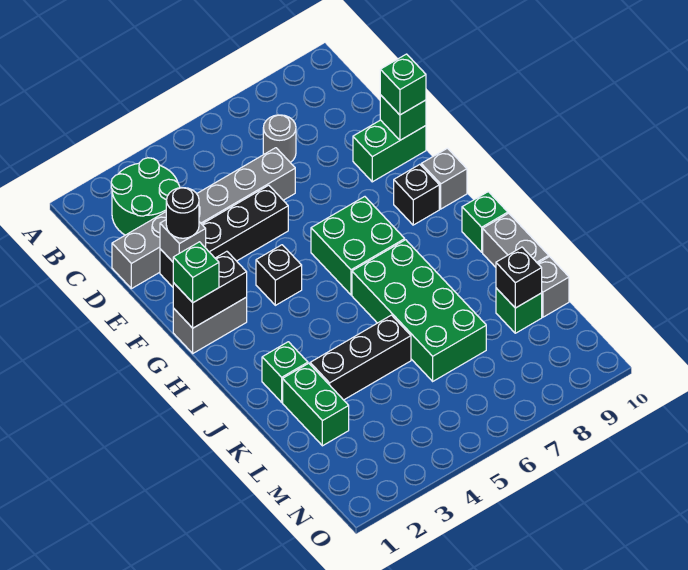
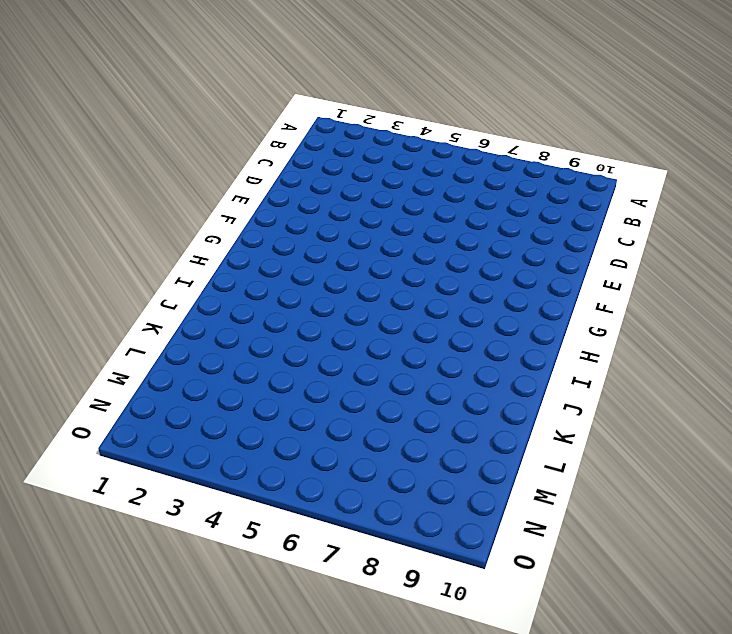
none -> green round brick B2:C3 level 1
none -> grey round brick C7 level 1
none -> grey brick D1:D6 level 1

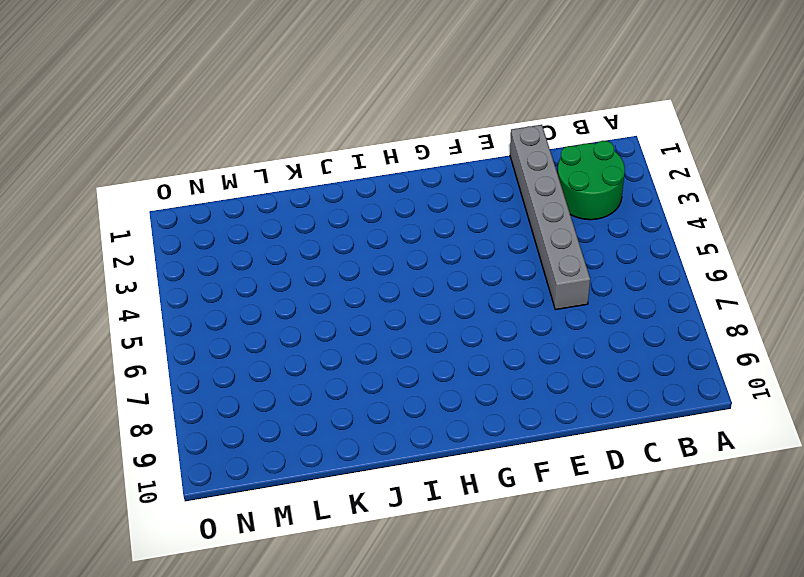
none -> grey round brick C7 level 1
none -> black brick E2:E5 level 1
none -> green brick E9:E10 level 1

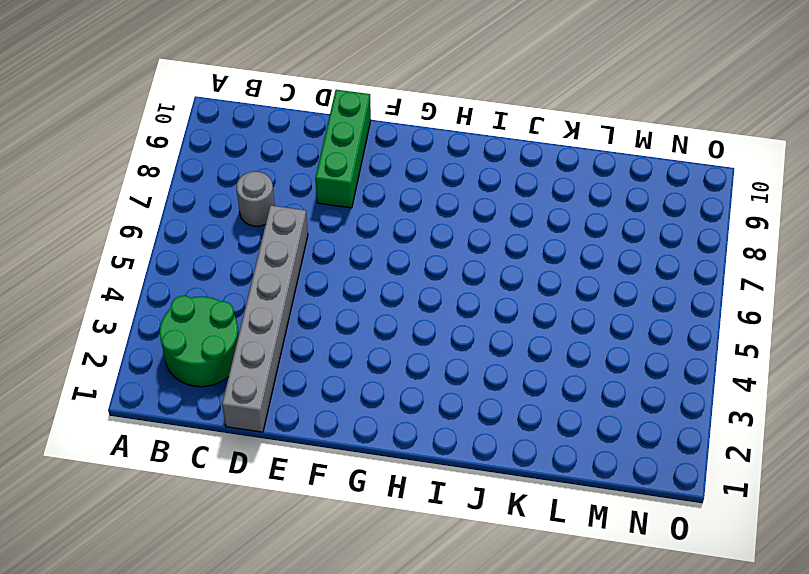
green brick E8:E10 level 1 -> green brick E9:E10 level 1
none -> black brick E2:E5 level 1
none -> grey brick G1:G2 level 1
none -> black brick G4 level 1

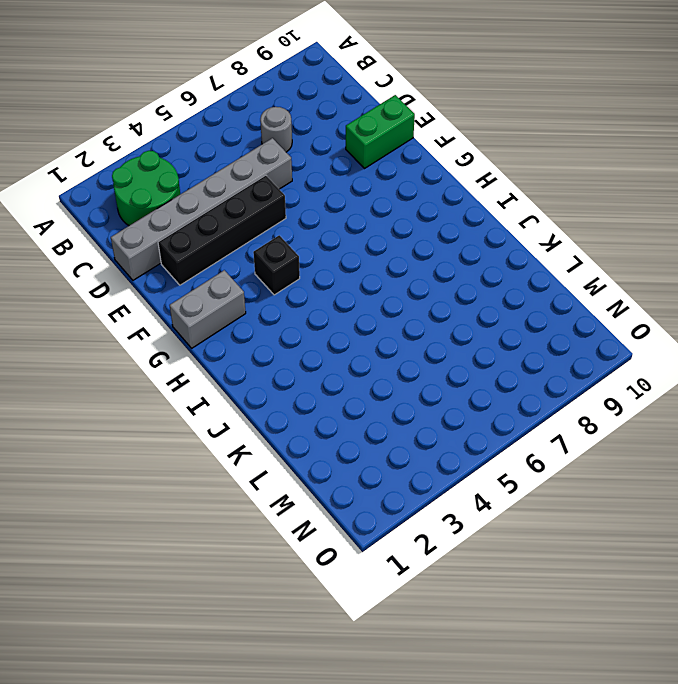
none -> green brick G6:H7 level 1
none -> black brick G9 level 1
none -> grey brick G10 level 1

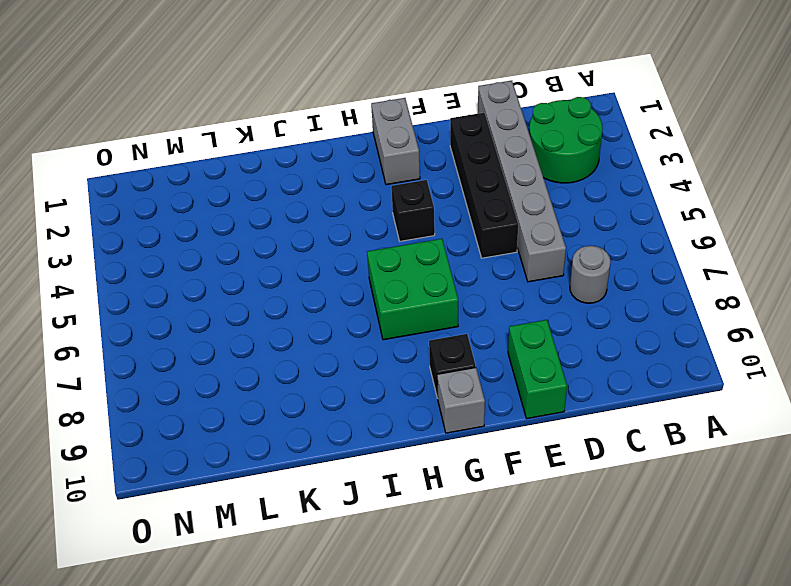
none -> green brick I6:L7 level 1
none -> green brick I10 level 1
none -> green brick J2 level 1

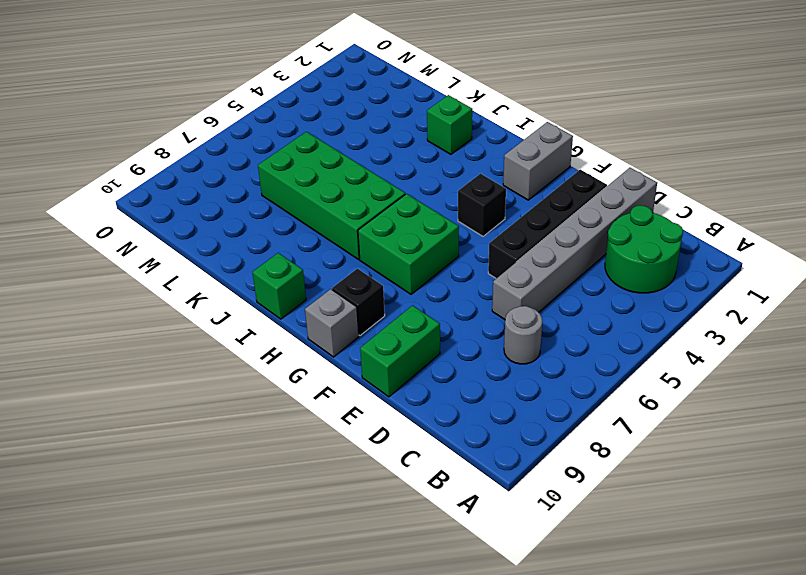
none -> grey brick J10:K10 level 1
none -> green brick K2:L2 level 1
none -> black brick K3:K5 level 1

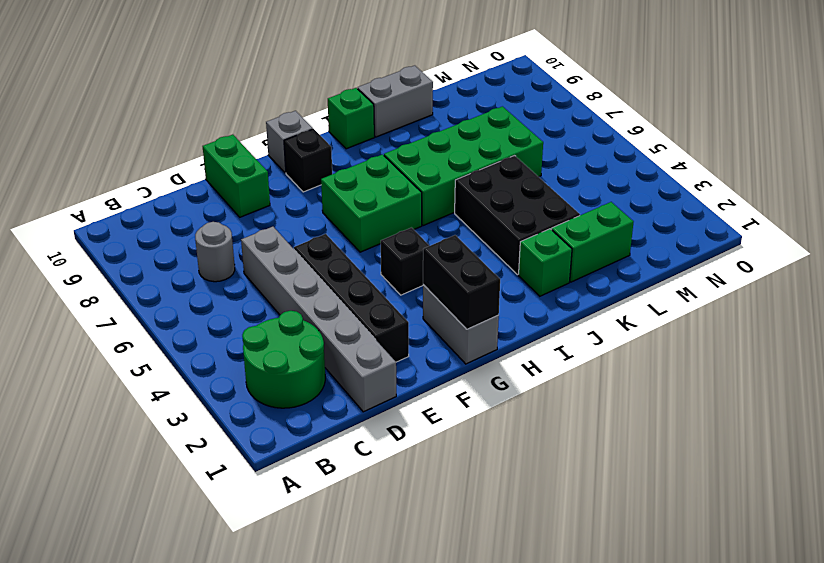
black brick J3:K5 level 1 -> black brick K3:K5 level 1
none -> green brick L9 level 1
none -> grey brick L10 level 1
none -> grey brick E2 level 2

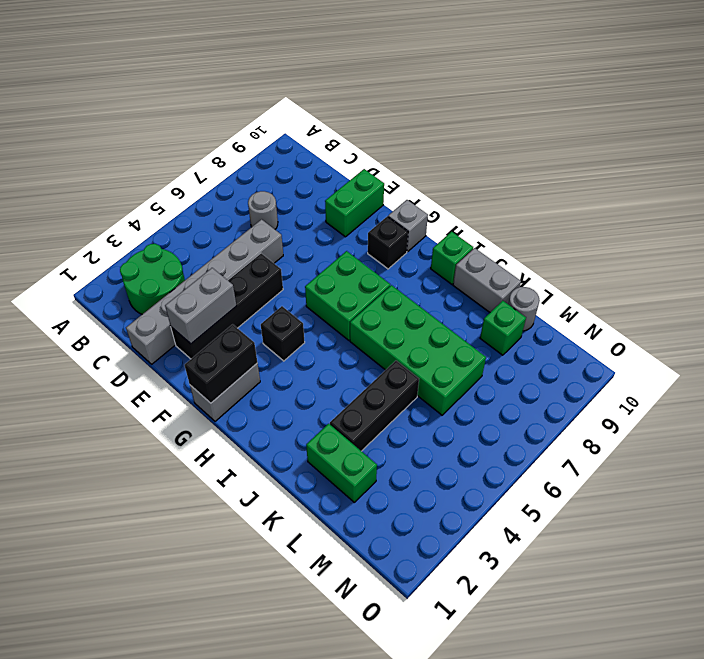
grey brick E2:E3 level 2 -> grey brick E2 level 2
grey round brick L10 level 1 -> grey brick L10 level 1
none -> green brick J2 level 1
none -> green brick E10 level 2
none -> black brick L9 level 2

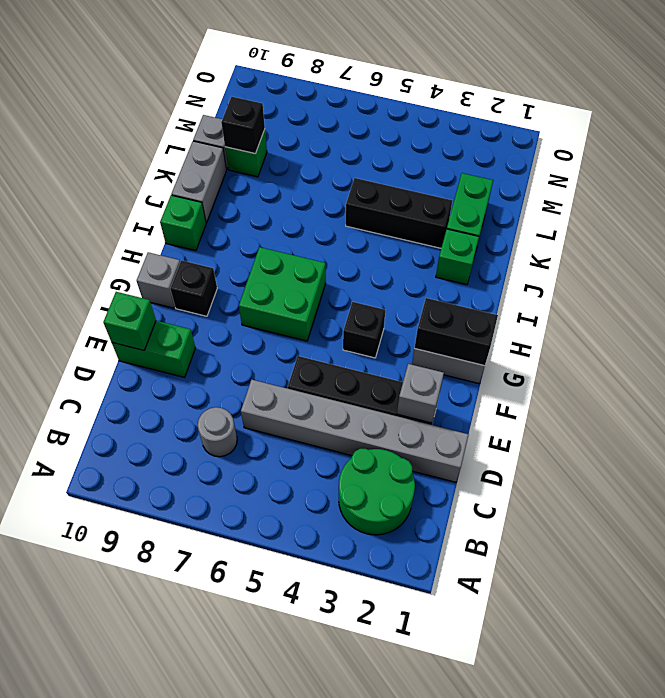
none -> green brick I6:L7 level 1
none -> black round brick E2 level 3
none -> green brick E10 level 3

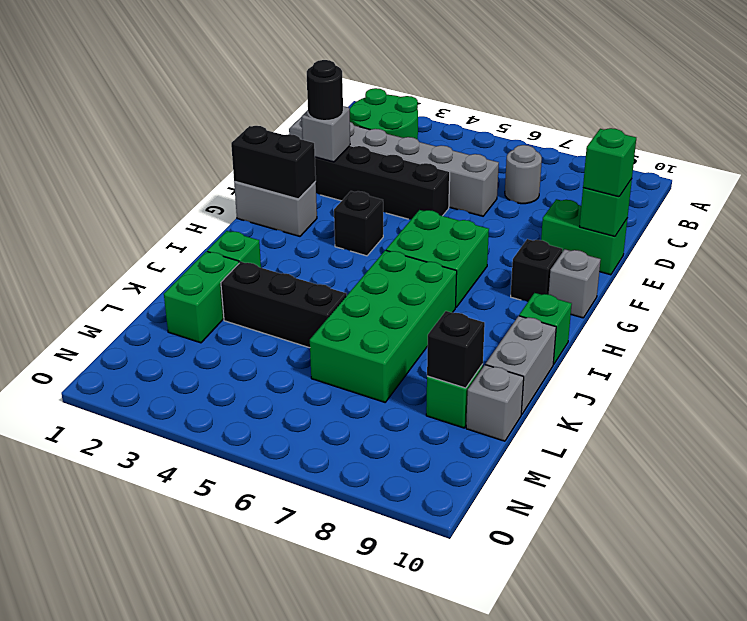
none -> green brick G1 level 3

